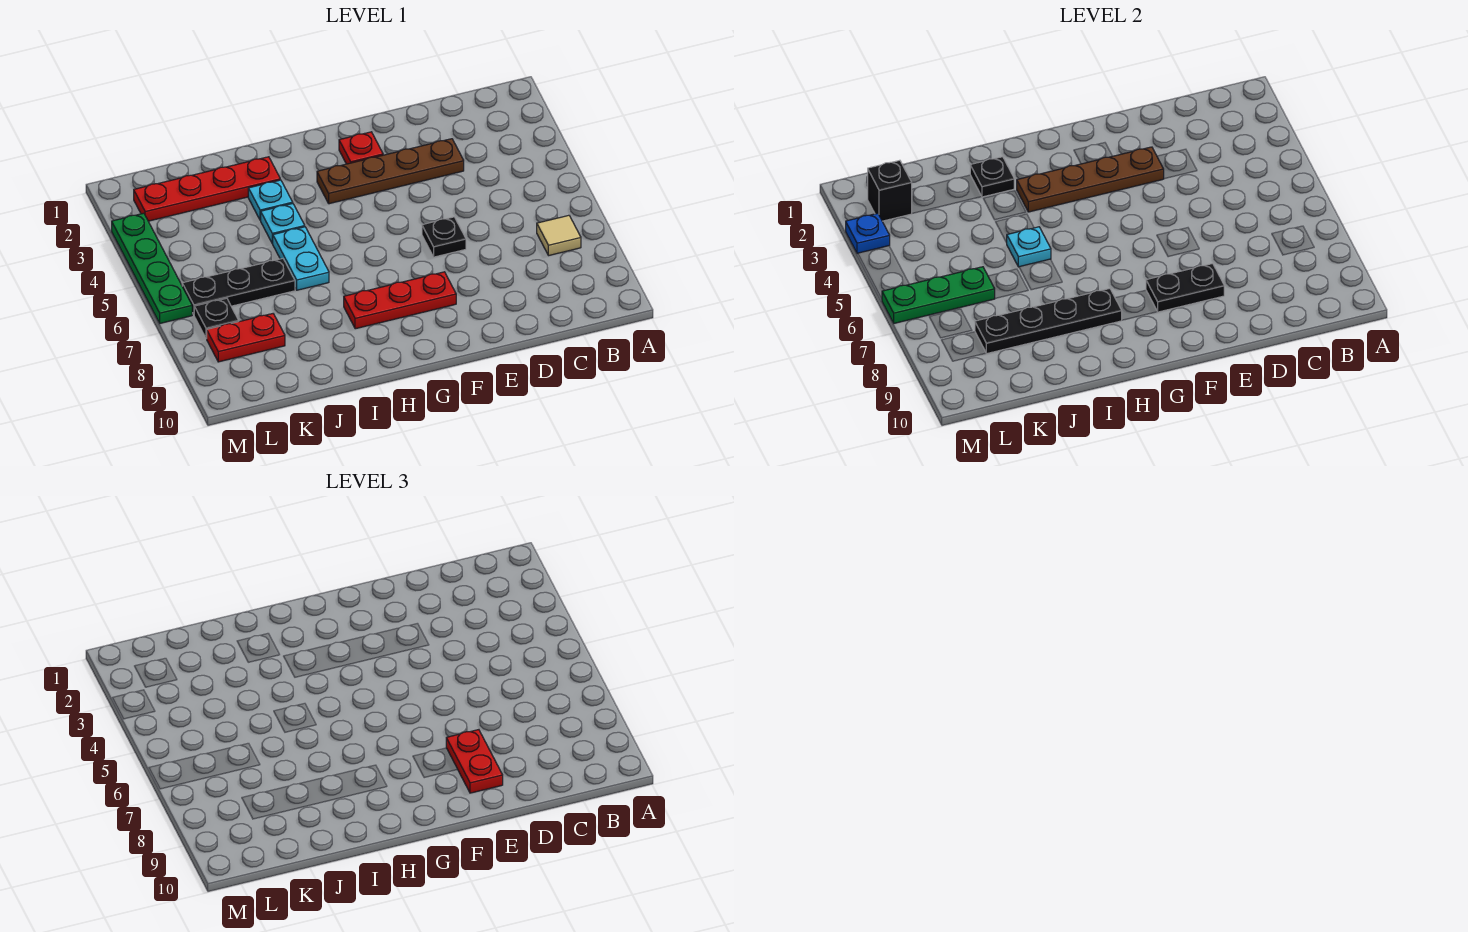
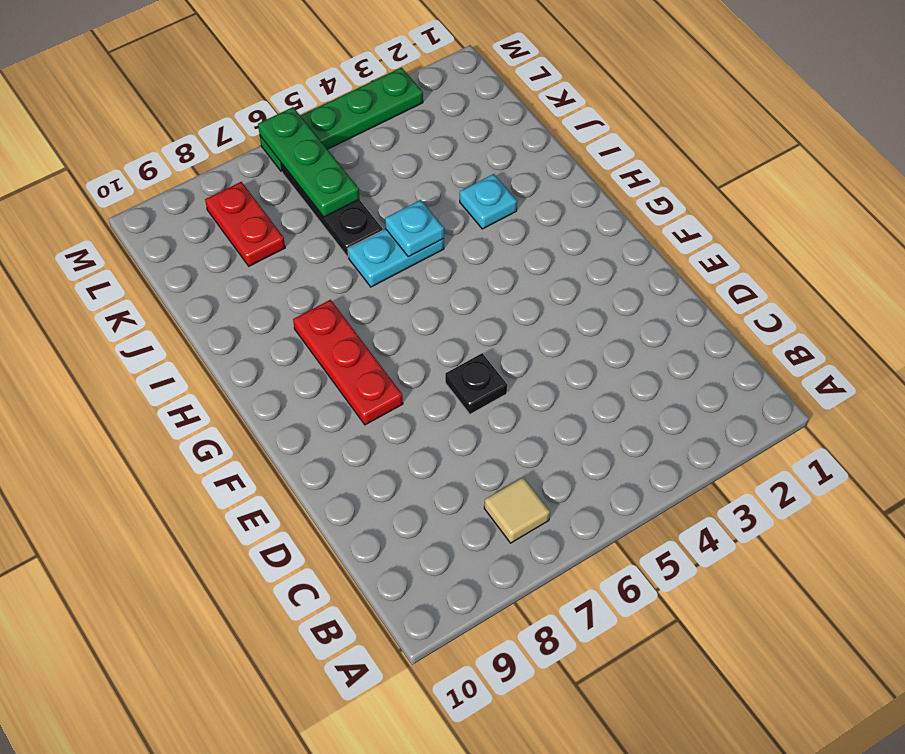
none -> brown plate D3:G3 level 1
none -> red plate F2 level 1
none -> red plate I2:L2 level 1

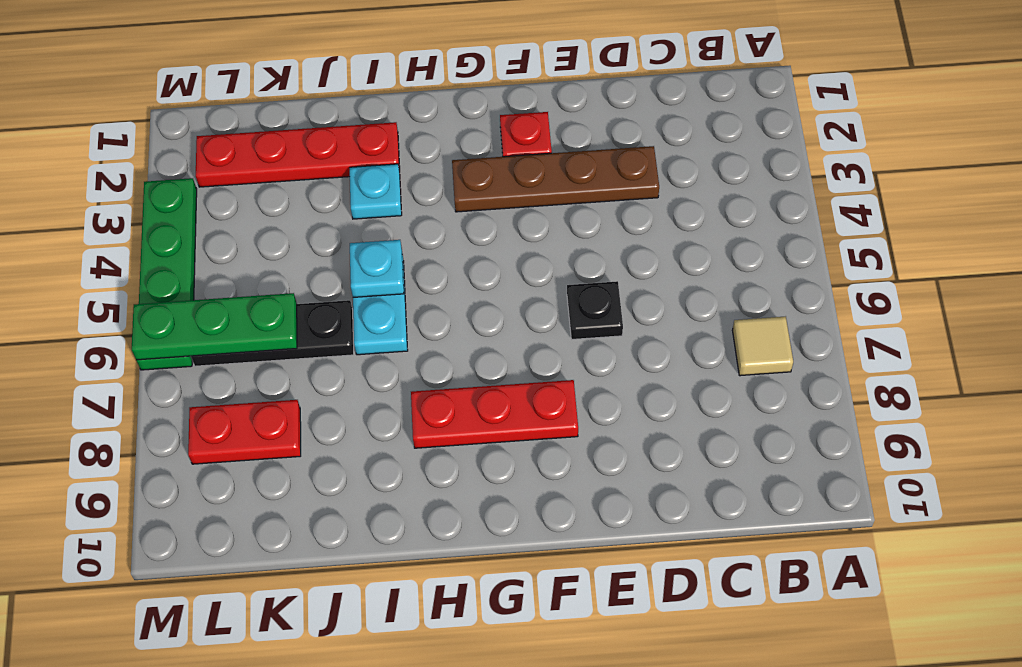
none -> cyan plate I4 level 1
none -> black plate L7 level 1
none -> brown plate E3:H3 level 2

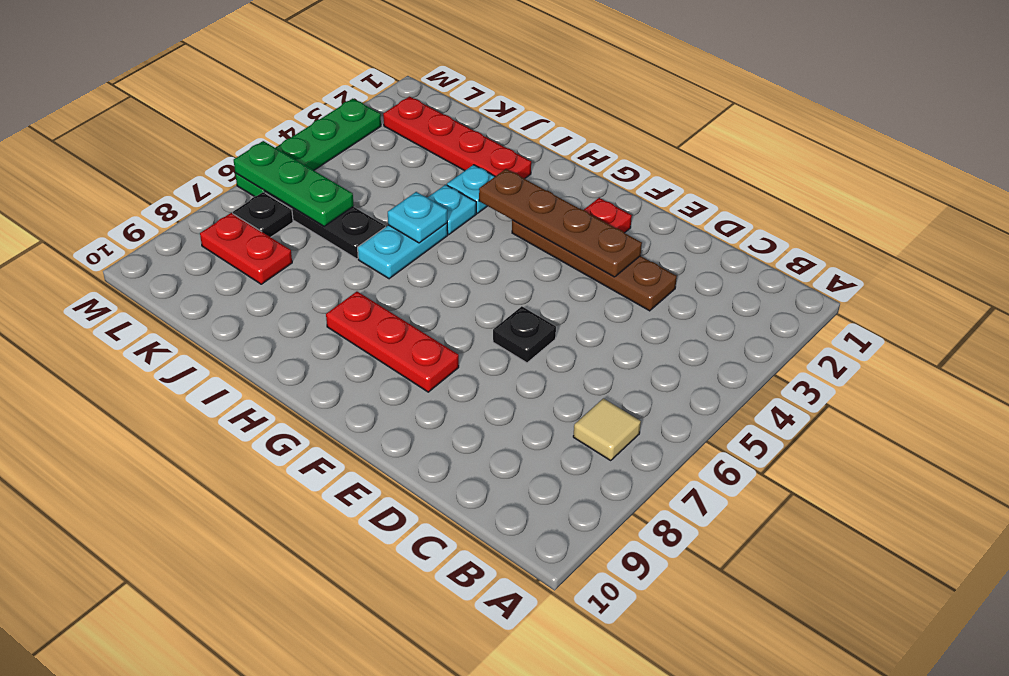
none -> black plate E8:F8 level 2
none -> black plate H8:K8 level 2
none -> black plate I2 level 2

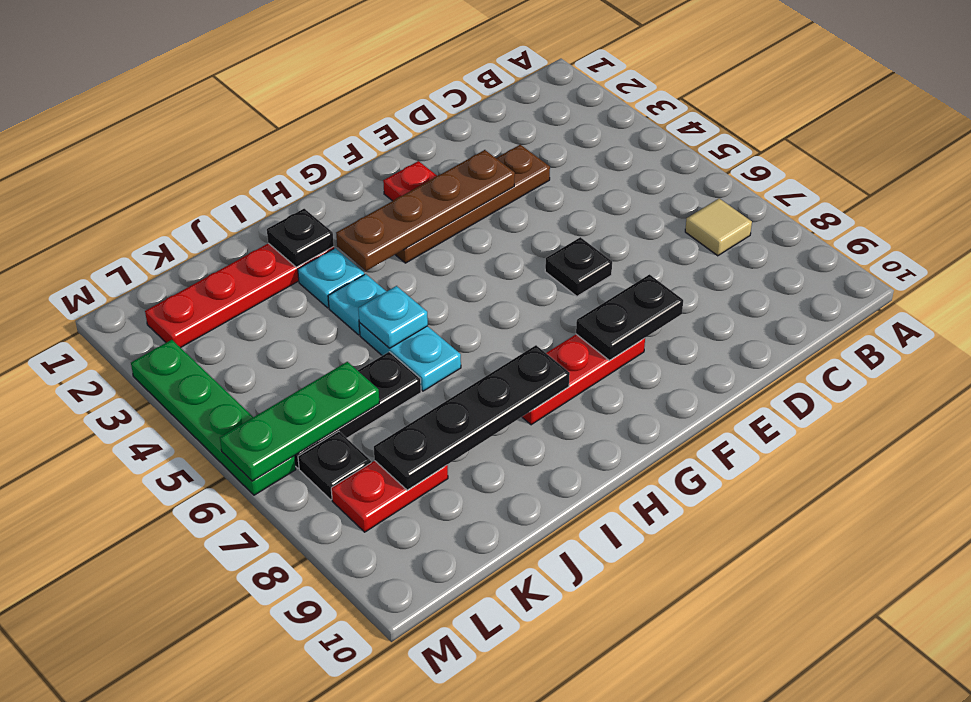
none -> black brick L2 level 2
none -> blue plate M3 level 2
none -> red plate E8:E9 level 3

